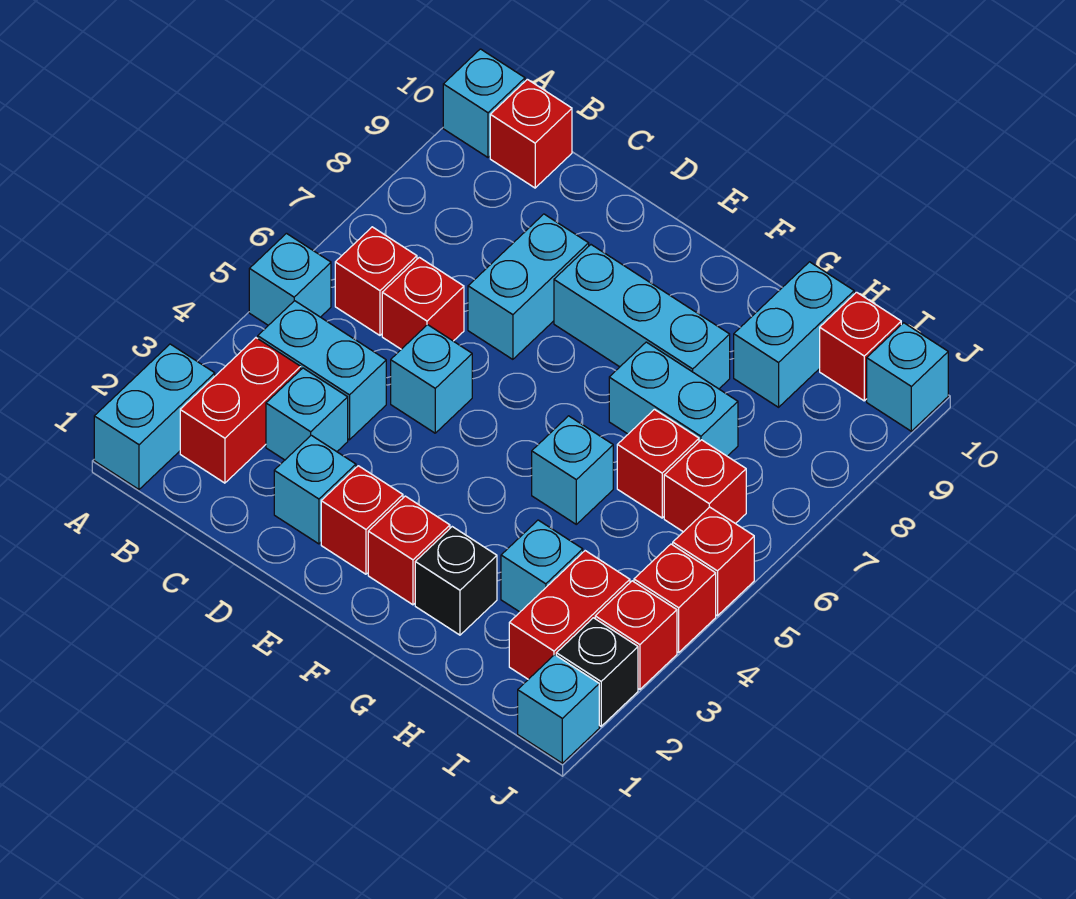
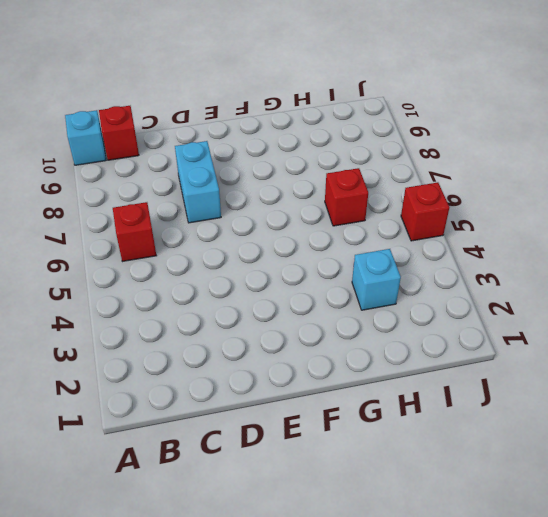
none -> cyan brick A1:A2 level 1
none -> cyan brick A5 level 1
none -> red brick B2:B3 level 1
none -> cyan brick B4:C4 level 1

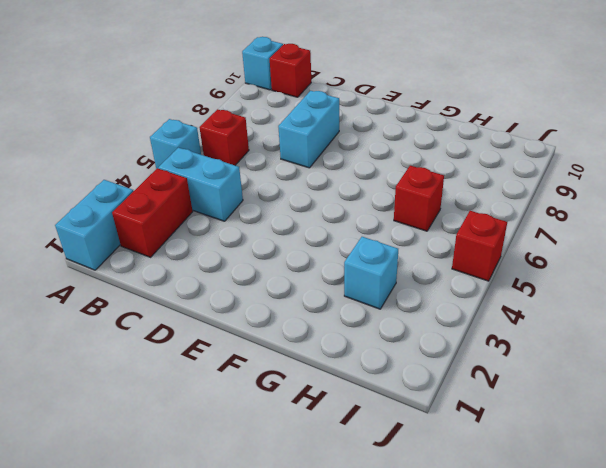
none -> cyan brick C3 level 1
none -> red brick C6 level 1
none -> cyan brick D2 level 1
none -> cyan brick D5 level 1

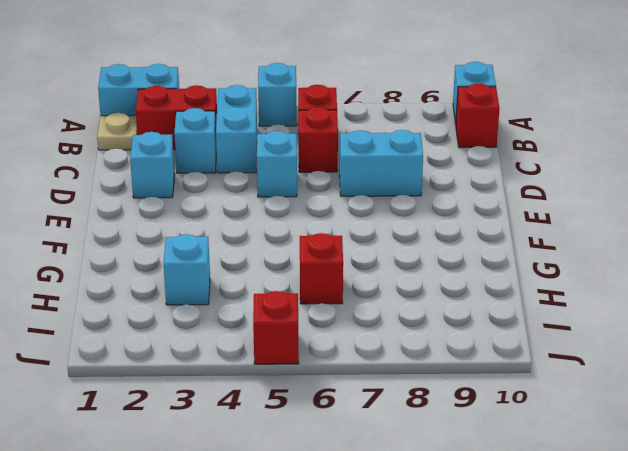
tan plate B1 level 1 -> none
none -> red brick E2 level 1
none -> cyan brick E8:G8 level 1
none -> red brick F2 level 1
none -> black brick G2 level 1

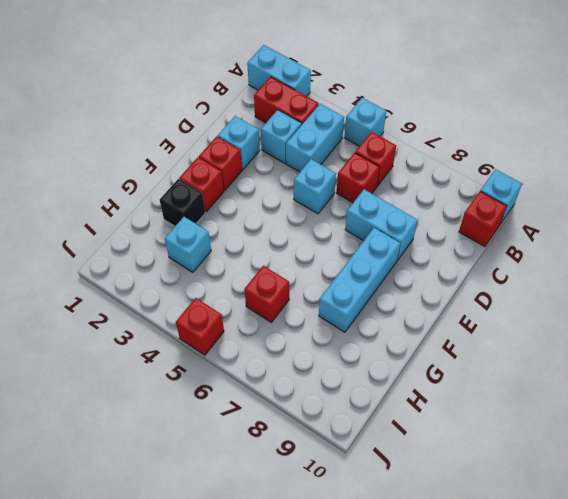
none -> cyan brick G5 level 1
none -> cyan brick G7:H7 level 1
none -> cyan brick H9:H10 level 1
none -> red brick I2:I3 level 1

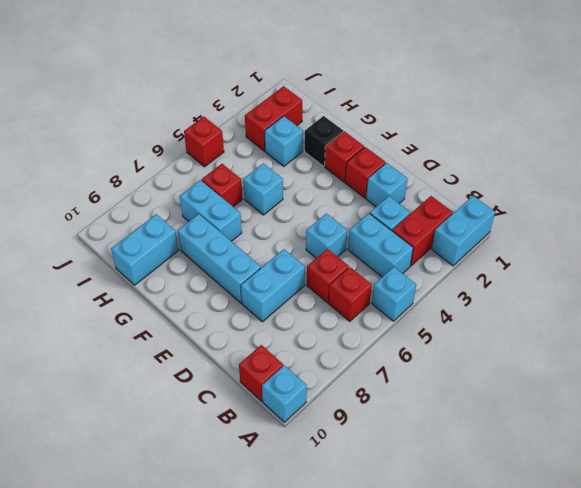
none -> red brick I6 level 1
none -> red brick I10 level 1
none -> cyan brick J1 level 1
none -> black brick J2 level 1

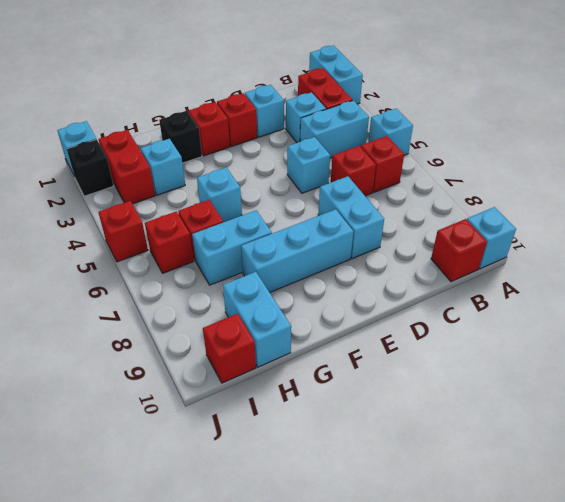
none -> red brick J3 level 1
none -> red brick J4 level 1
none -> cyan brick J10 level 1

